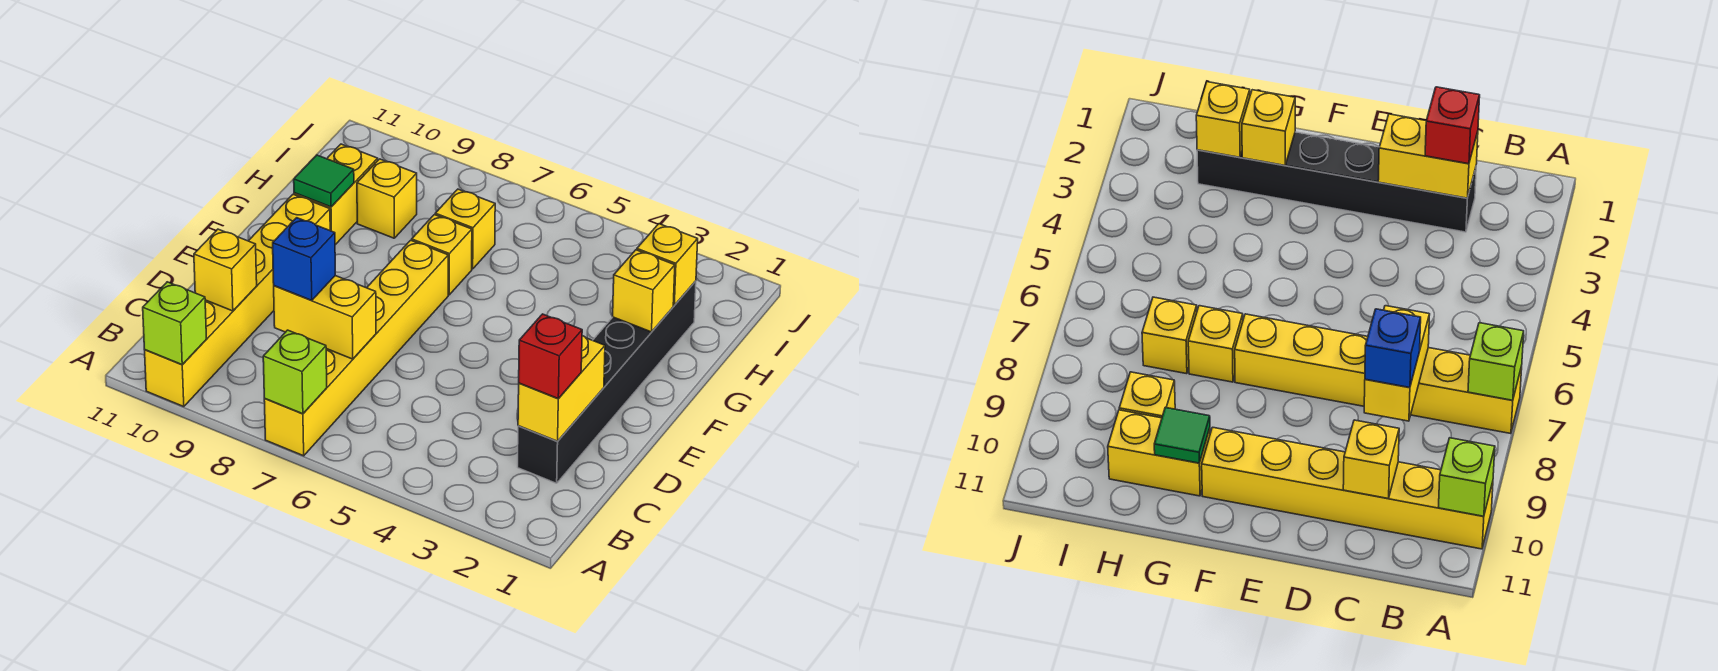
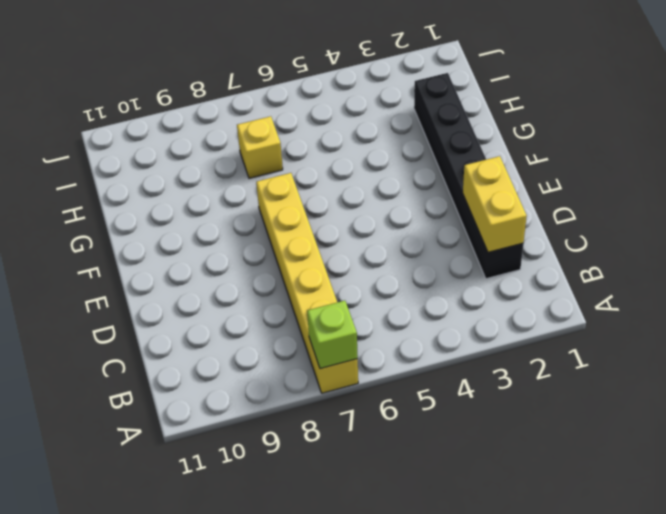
none -> yellow brick A10:F10 level 1
none -> yellow brick G7 level 1
none -> yellow brick G10:H10 level 1

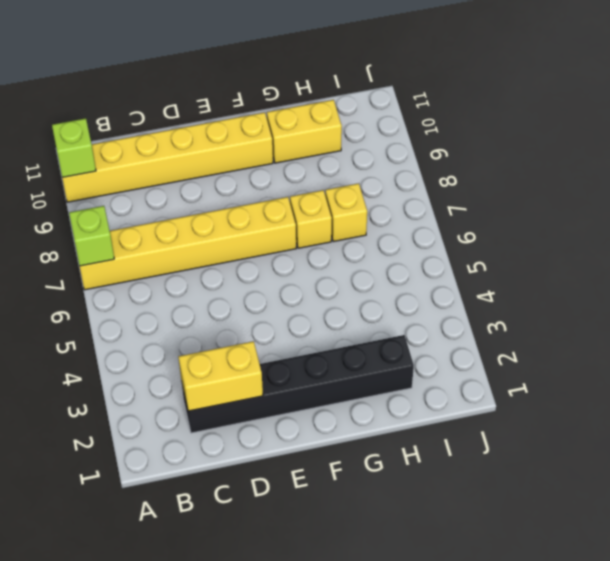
none -> yellow brick H9 level 1
none -> yellow brick C7:C8 level 2
none -> yellow brick C10 level 2

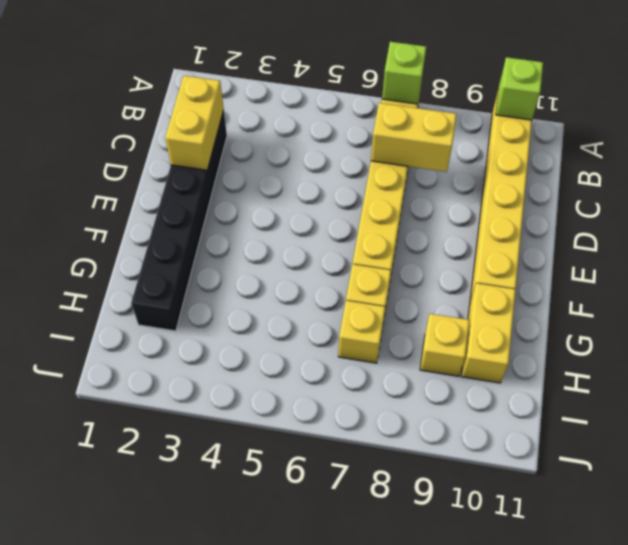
none -> yellow brick C10 level 2
none -> yellow brick G2 level 2
none -> green tile G10 level 2

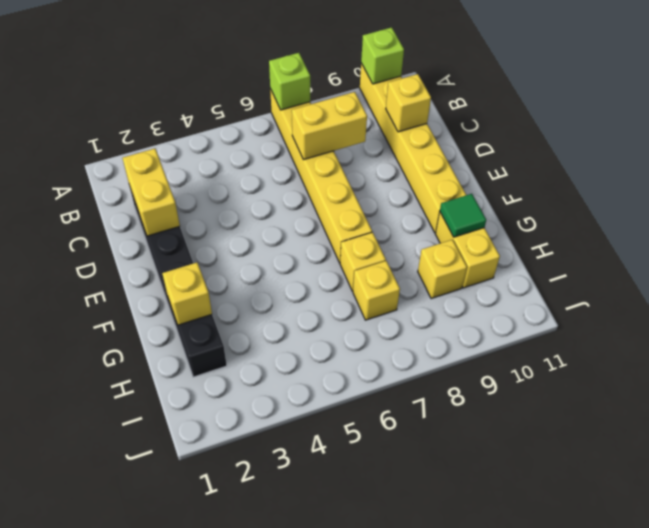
none -> yellow brick H2 level 2
none -> red brick C2 level 3
none -> blue brick C8 level 3

